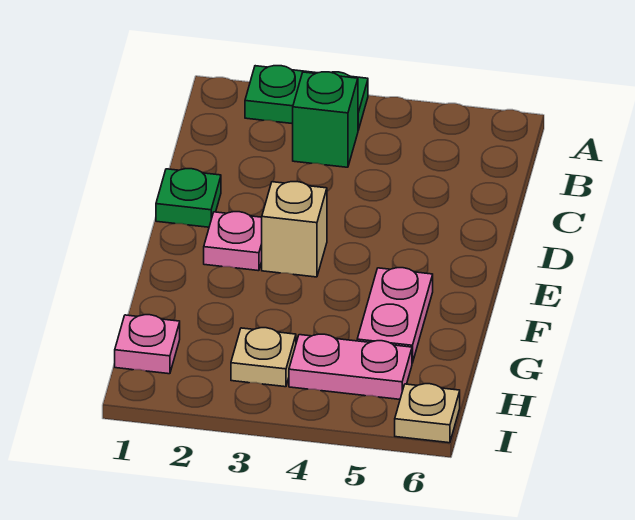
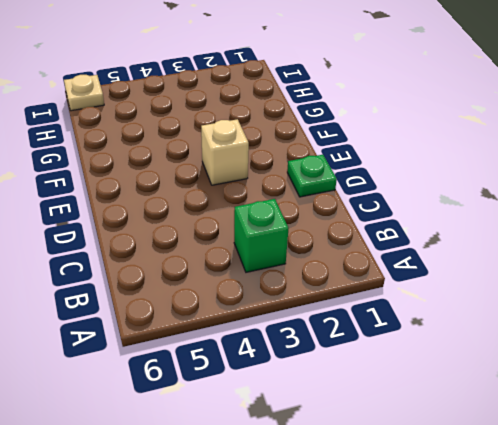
none -> green plate A2:A3 level 1
none -> pink plate E2 level 1

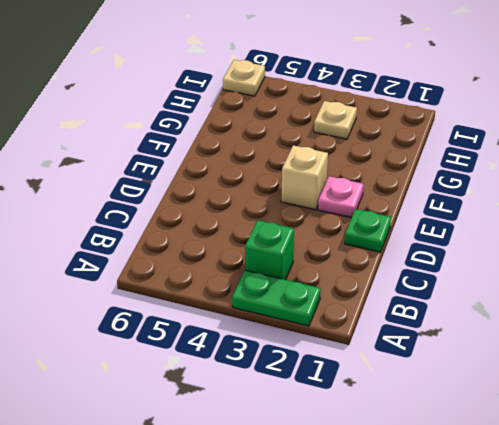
none -> pink plate F5:G5 level 1
none -> pink plate H1 level 1

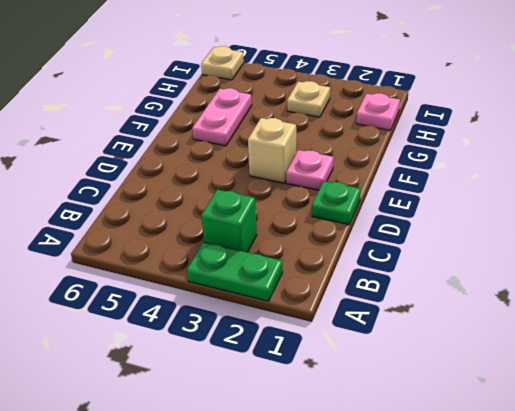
none -> pink plate H4:H5 level 1

